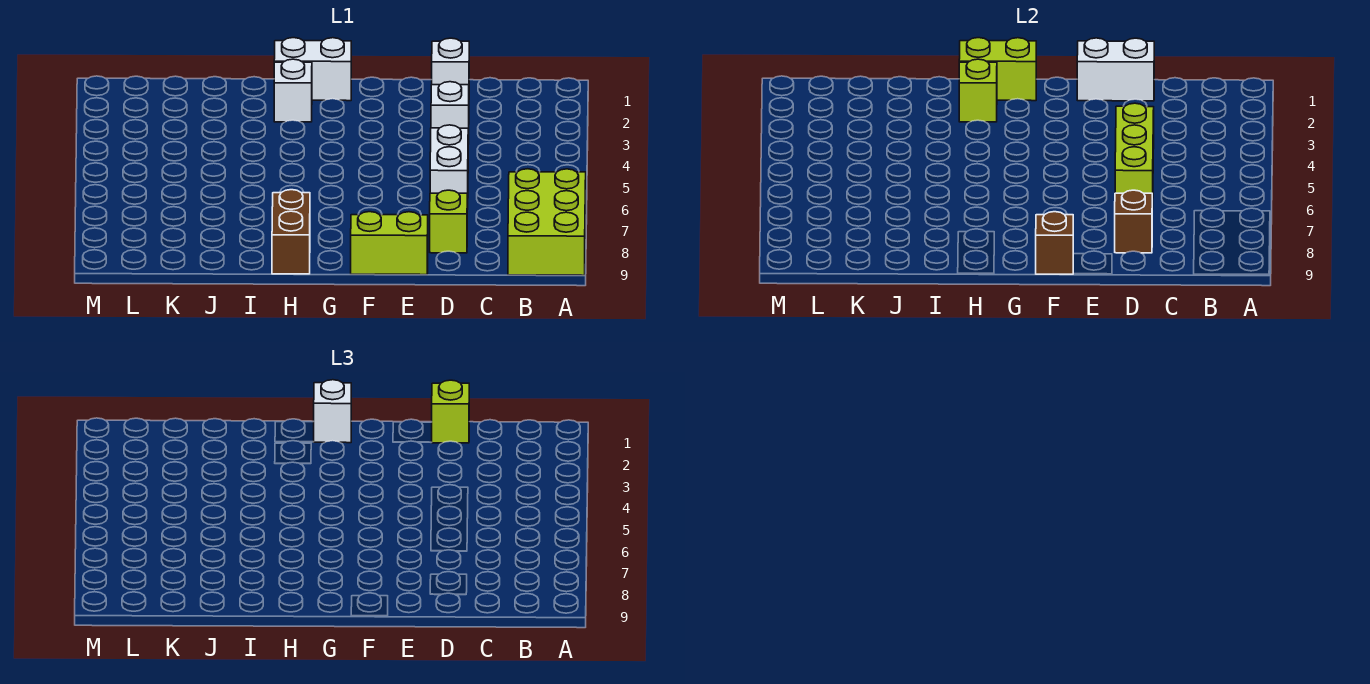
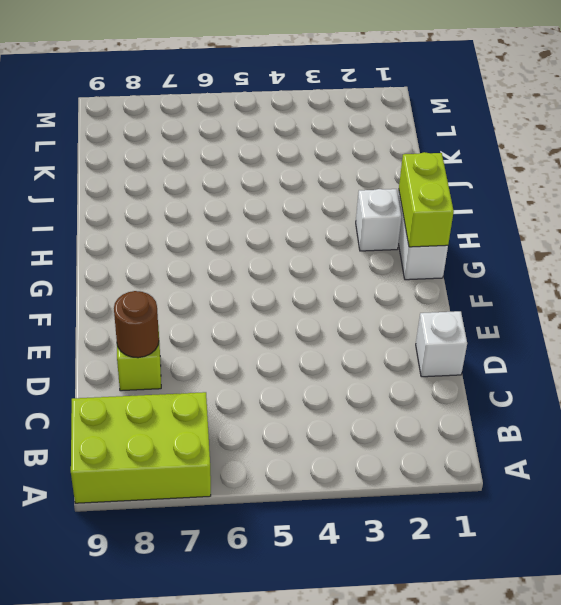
brown round brick D8 level 2 -> brown brick D8 level 2
none -> white brick D3 level 1
none -> white brick D5:D6 level 1
none -> lime brick E9:F9 level 1

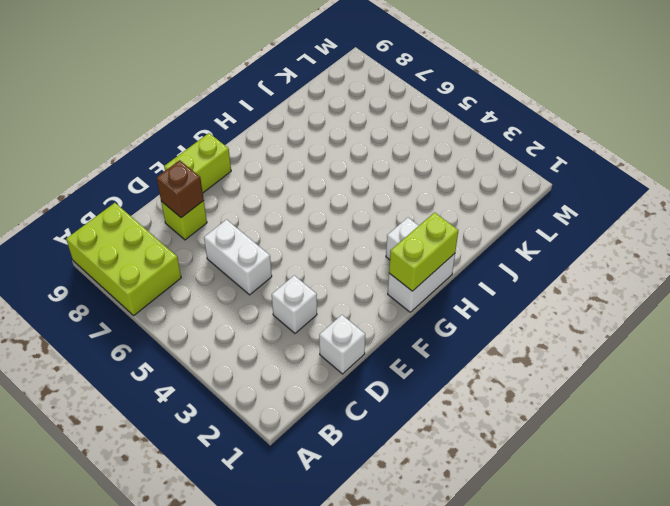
none -> brown brick H8:H9 level 1
none -> white brick D1:E1 level 2
none -> lime brick D4:D6 level 2

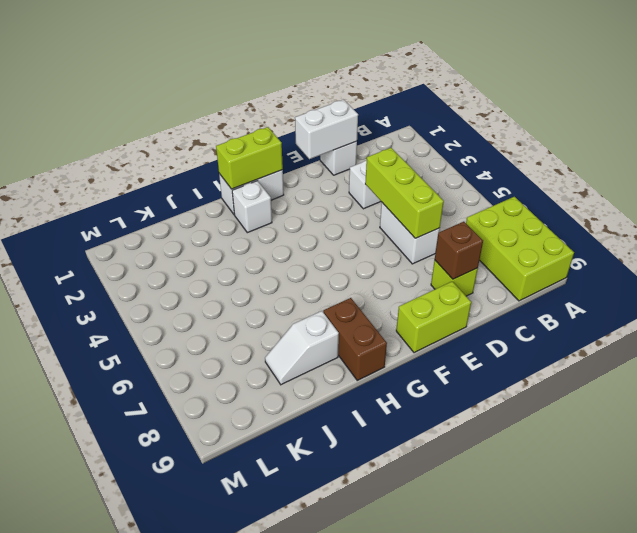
white slope I8:J8 level 1 top I -> none
none -> brown brick F9 level 2
none -> lime brick H2 level 2
none -> lime brick D1 level 3

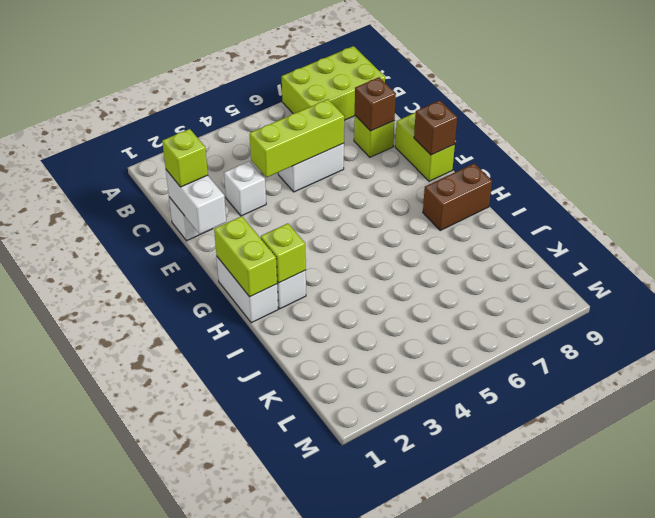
none -> white brick G1 level 3

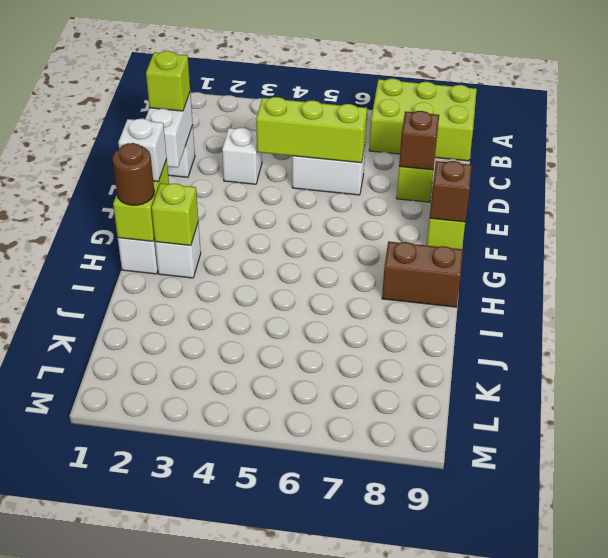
brown round brick H1 level 3 -> none

